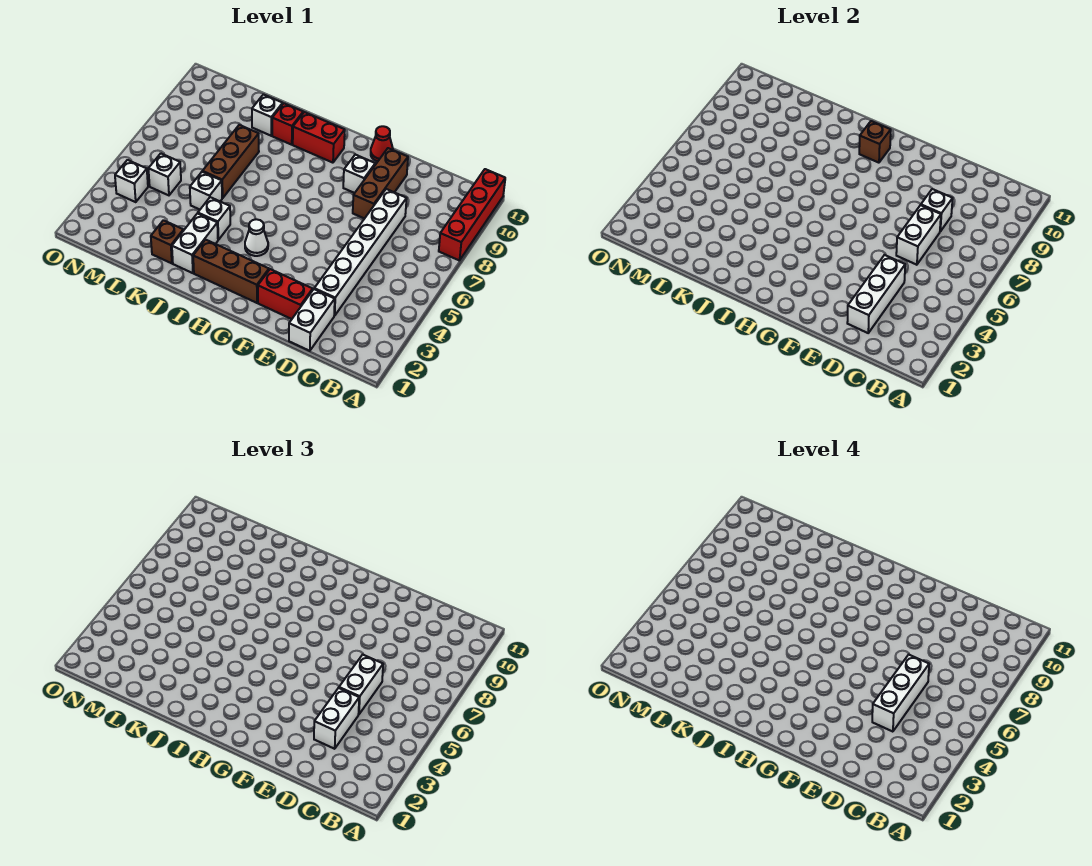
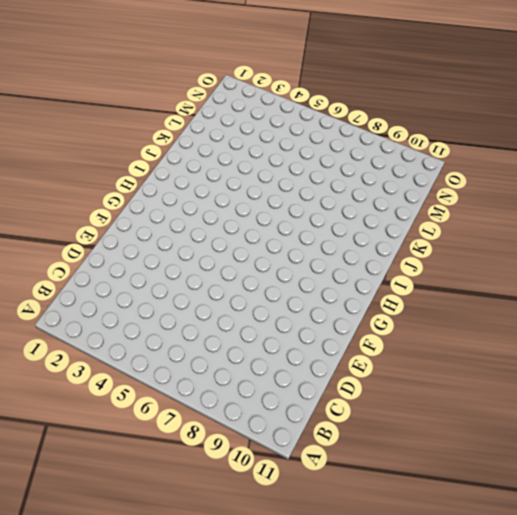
none -> red brick A8:A11 level 1
none -> white brick D1:D2 level 1
none -> white brick D3:D8 level 1

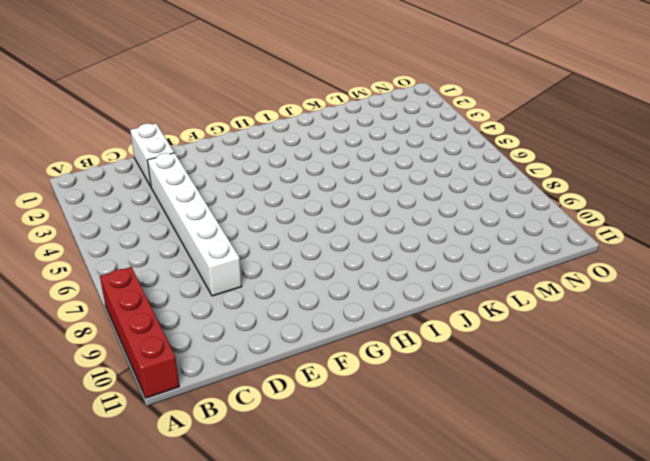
none -> red brick E2:F2 level 1
none -> brown brick E8:E10 level 1
none -> white brick F9 level 1

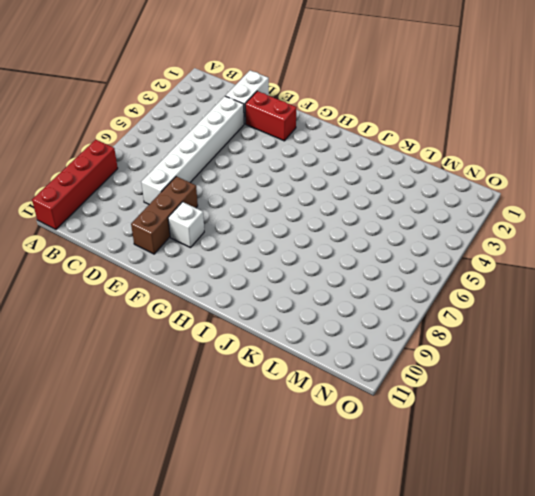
none -> red cone F11 level 1
none -> brown brick G2:I2 level 1
none -> white cone H4 level 1

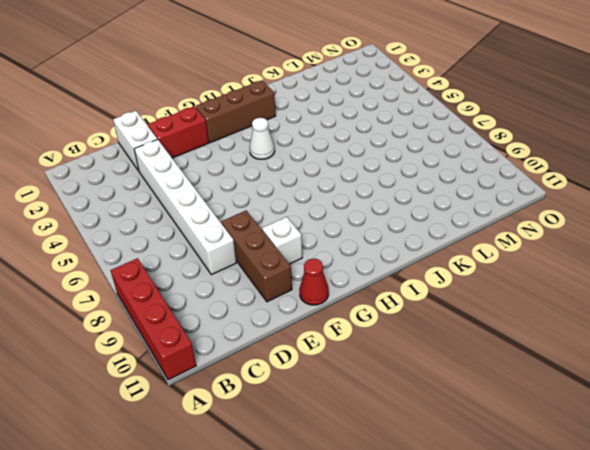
none -> red brick H10:I10 level 1
none -> white brick J2:J3 level 1
none -> white brick J4 level 1

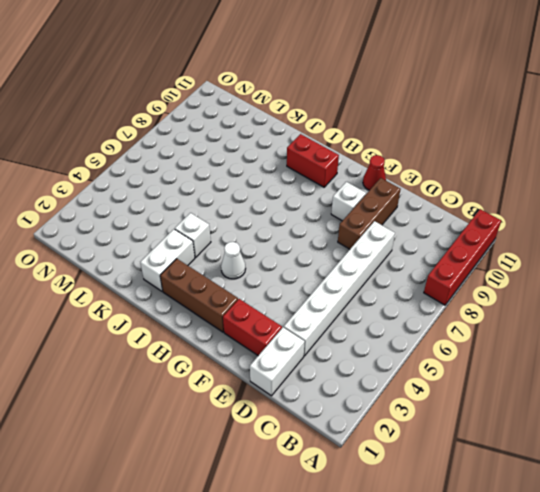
none -> red brick J10 level 1
none -> brown brick K2 level 1
none -> white brick K5 level 1

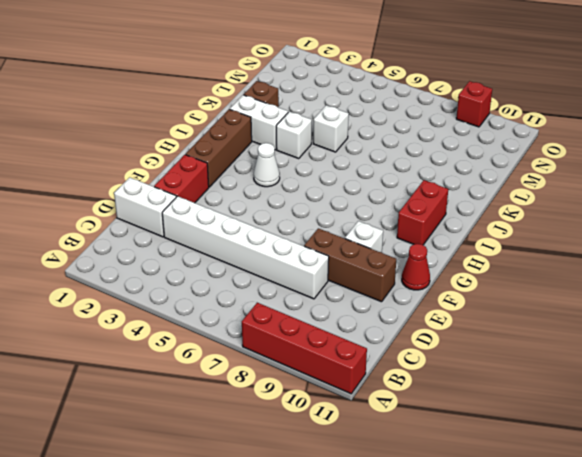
red brick O9 level 1 -> red brick J10 level 1
none -> brown brick K6:K8 level 1
none -> white brick K10 level 1
none -> white brick M5 level 1

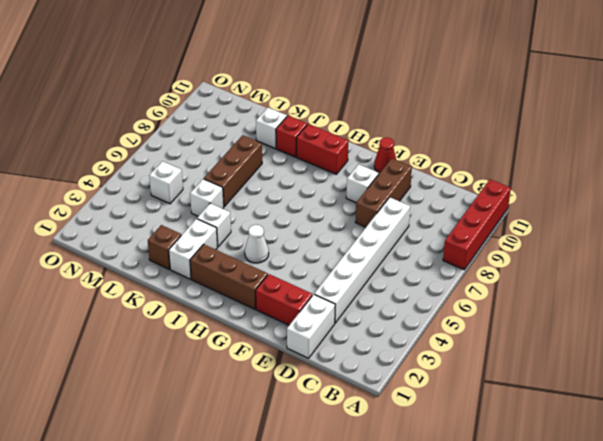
none -> white brick N4 level 1
none -> white brick D2:D4 level 2
none -> white brick D6:D7 level 2

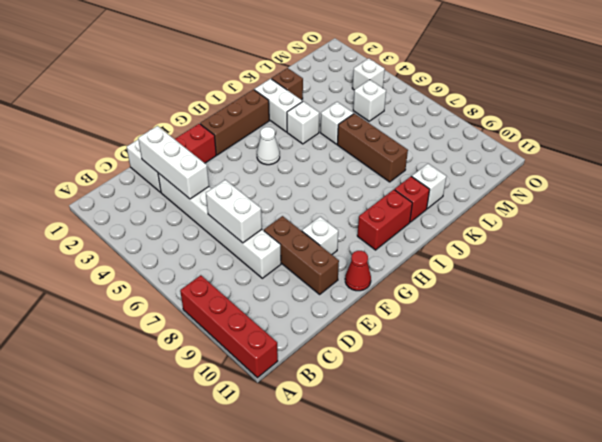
none -> white brick D8 level 2
none -> brown brick H10 level 2
none -> white brick D3:D4 level 3

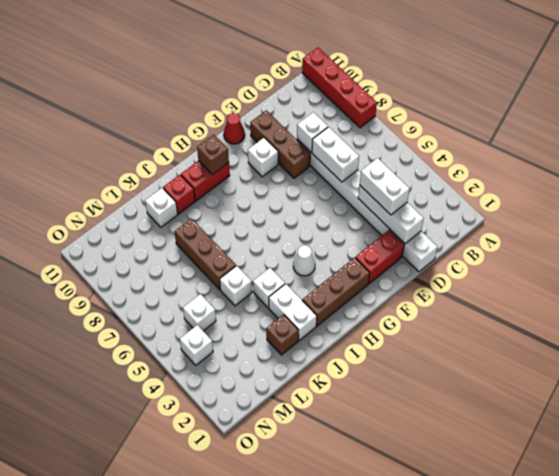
none -> white brick D5:D6 level 3
none -> white brick D4:D6 level 4

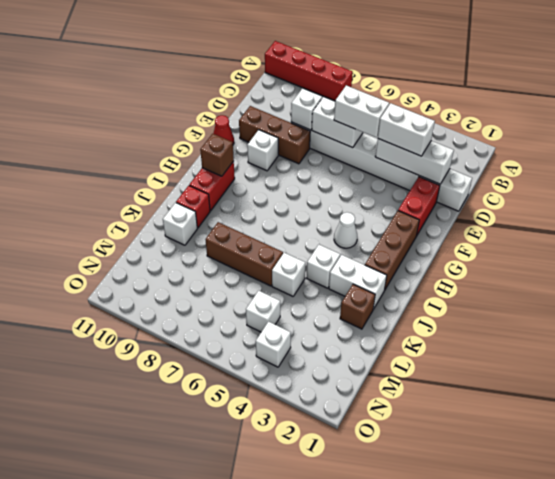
none -> white brick D4:D6 level 4

